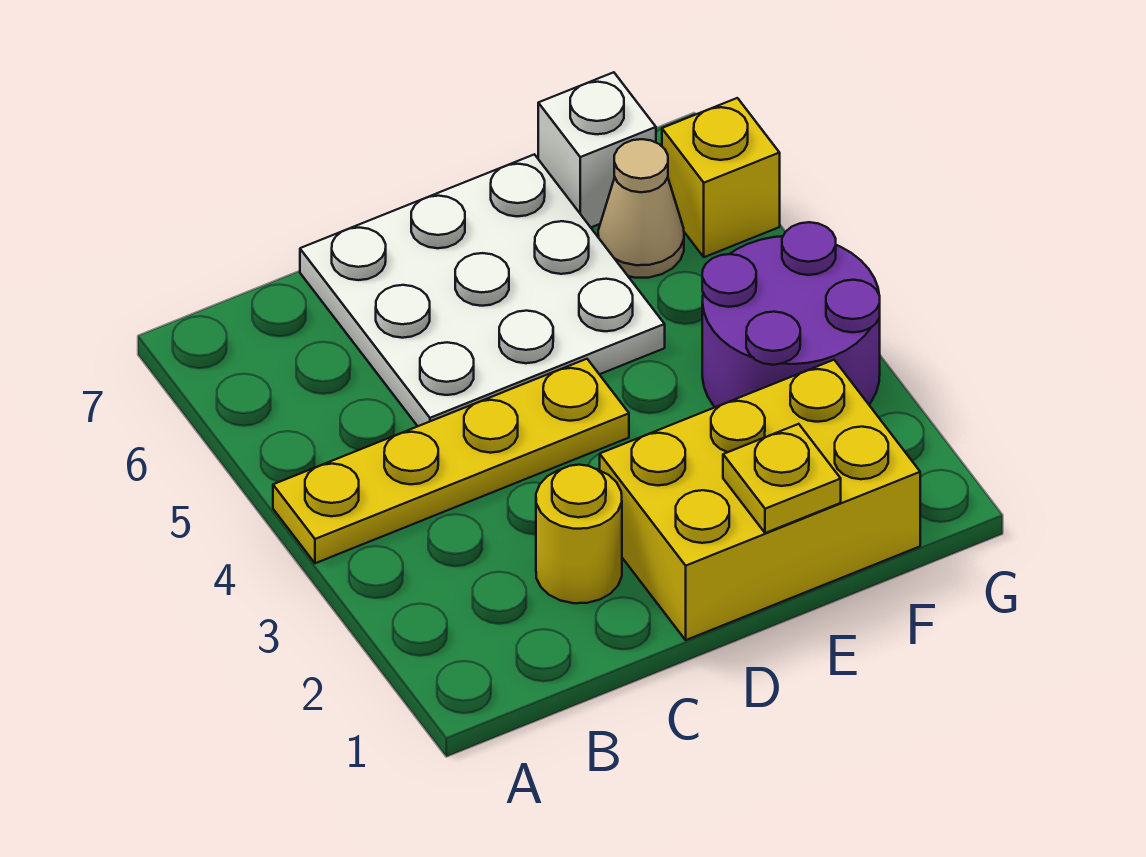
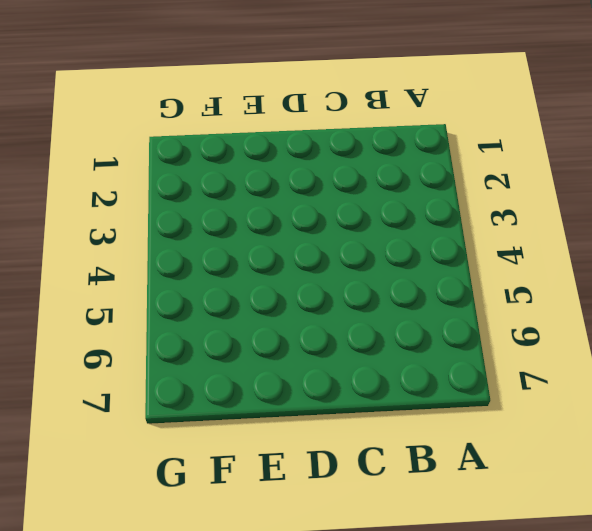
none -> yellow plate A4:D4 level 1
none -> yellow round brick C2 level 1

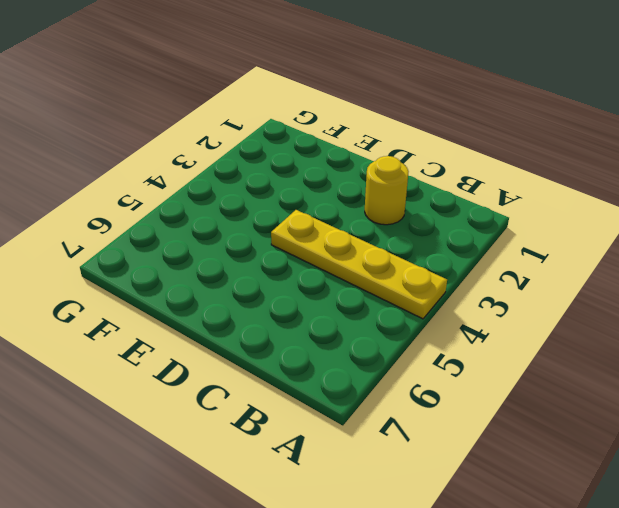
none -> white plate C5:E7 level 1
none -> yellow brick D1:F2 level 1

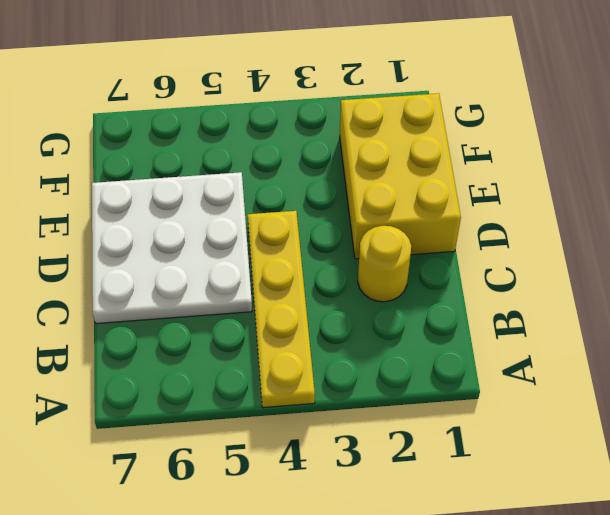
none -> purple round brick F3:G4 level 1
none -> tan cone F6 level 1

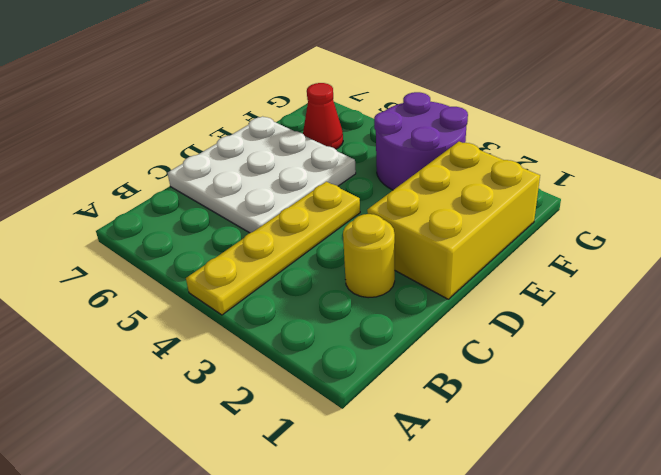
red cone F6 level 1 -> tan cone F6 level 1
none -> white brick F7 level 1
none -> yellow brick G6 level 1

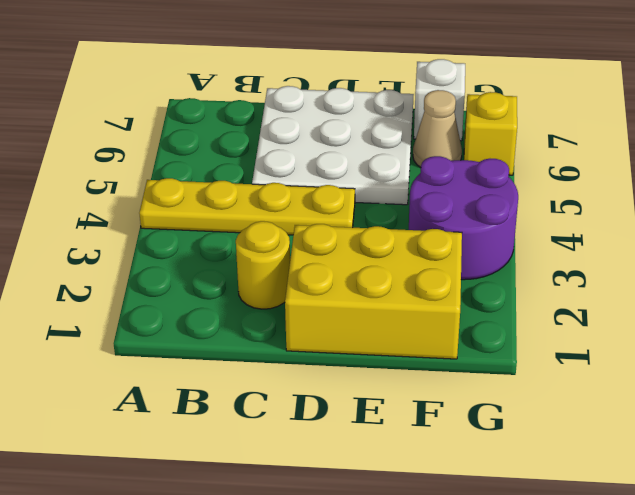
none -> yellow plate E1 level 2

